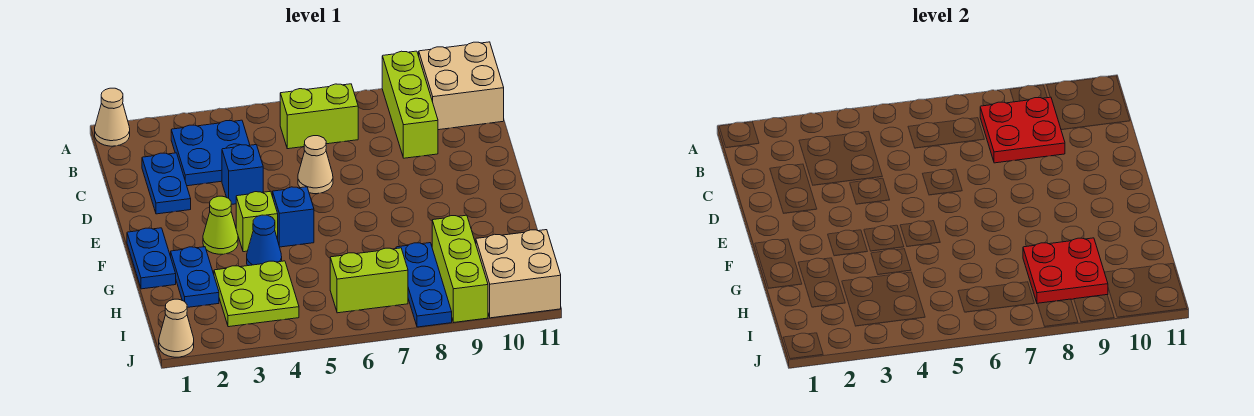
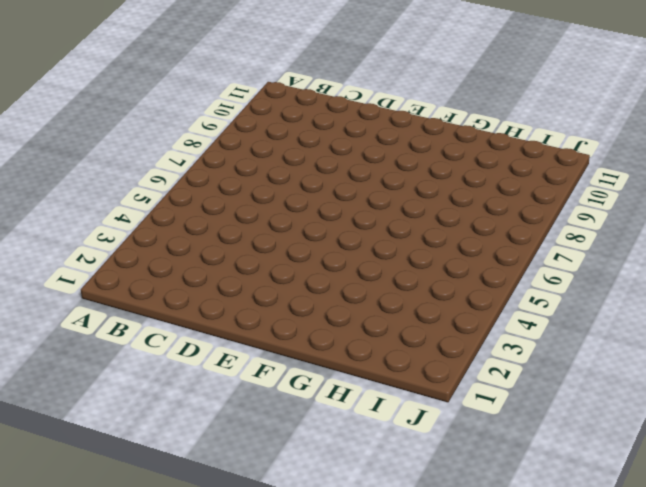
none -> tan cone A1 level 1
none -> lime brick A9:C9 level 1
none -> tan brick A10:B11 level 1

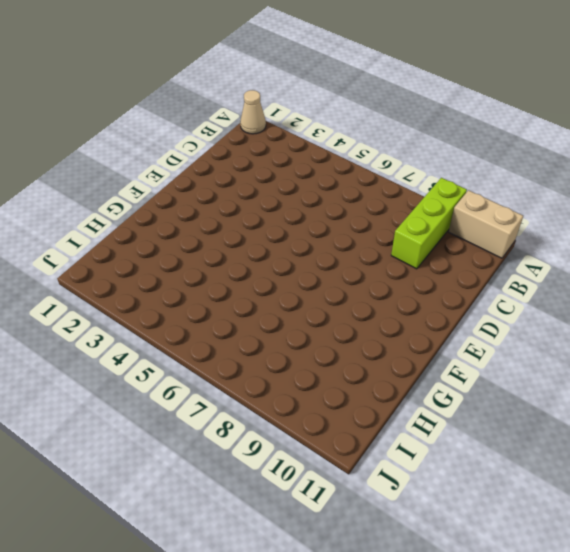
tan brick A10:A11 level 1 -> tan brick A10:B11 level 1
none -> blue plate B3:C4 level 1
none -> lime brick B6:B7 level 1
none -> blue plate C2:D2 level 1

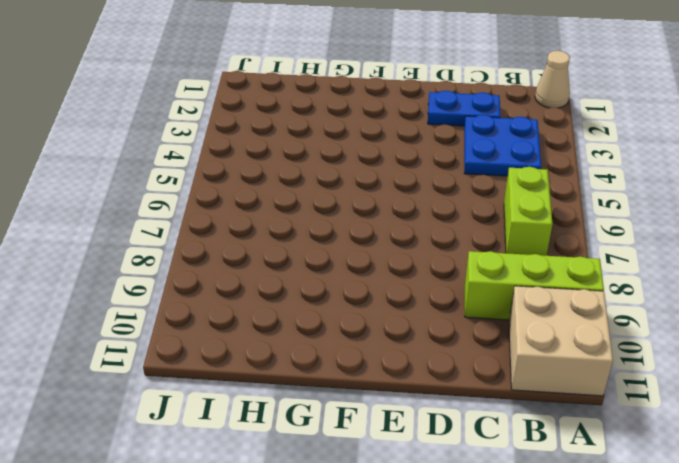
none -> blue brick D4 level 1
none -> tan cone D6 level 1
none -> blue plate F1:G1 level 1

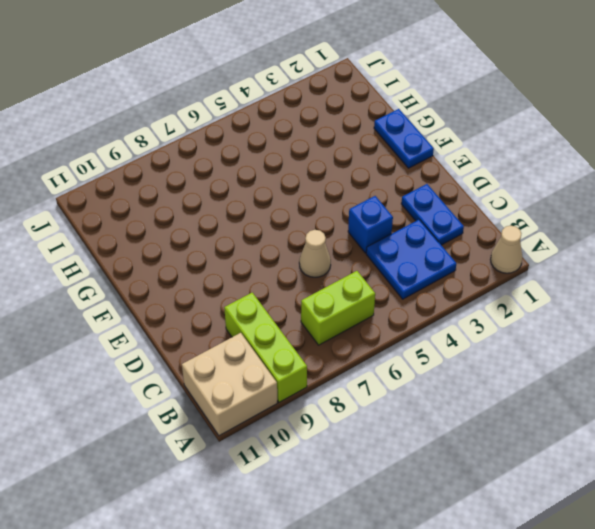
none -> lime cone F3 level 1
none -> lime brick F4 level 1
none -> blue brick F5 level 1

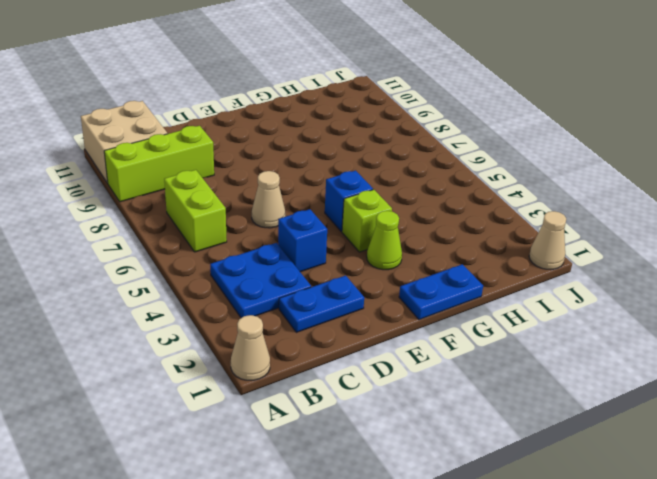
none -> blue plate G2:H2 level 1
none -> blue cone G4 level 1
none -> lime plate H3:I4 level 1

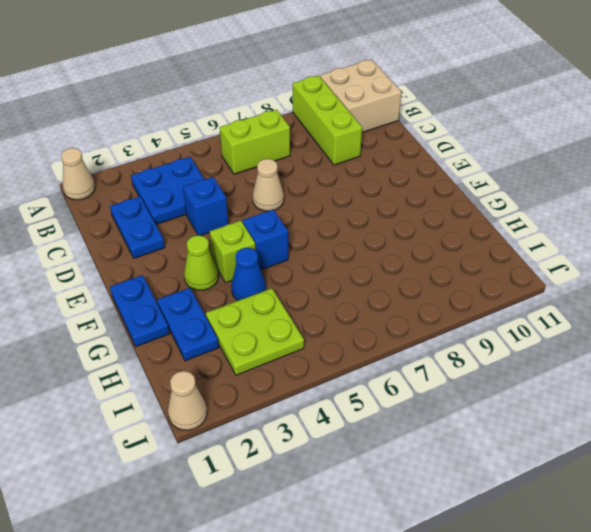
none -> blue plate H8:J8 level 1
none -> lime brick H9:J9 level 1
none -> lime brick I6:I7 level 1

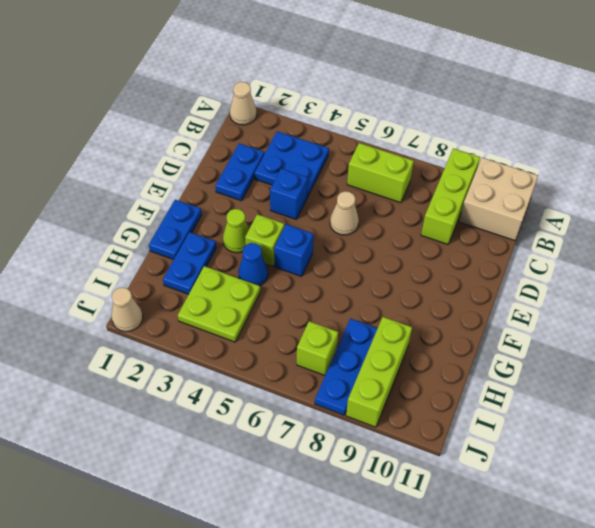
lime brick I7 level 1 -> lime brick I6:I7 level 1
none -> tan brick I10:J11 level 1
none -> red plate B8:C9 level 2
none -> red plate H8:I9 level 2

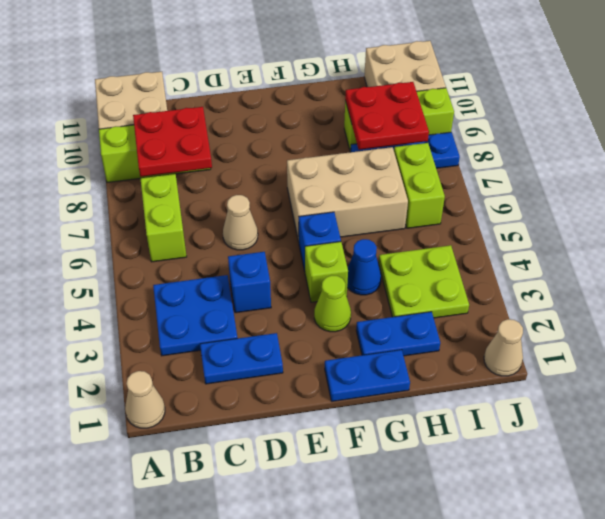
tan brick F6:H7 level 1 -> none

